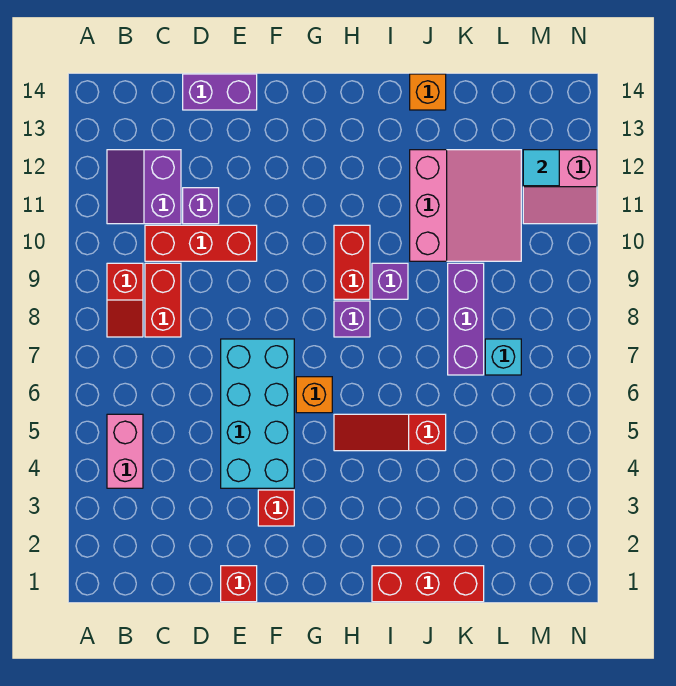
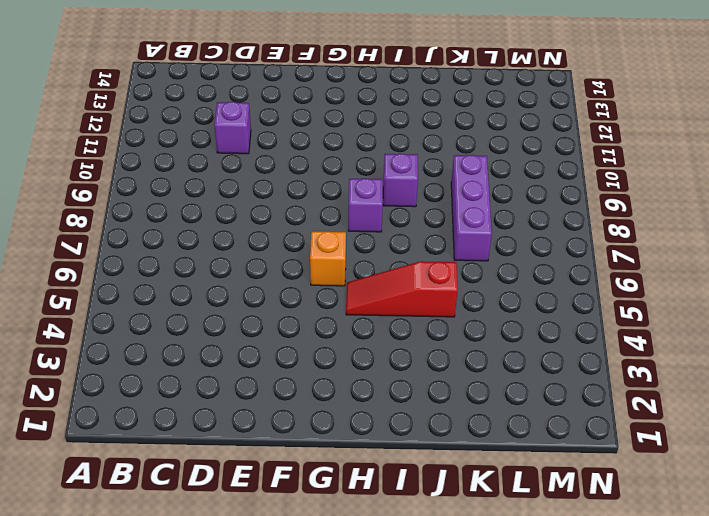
none -> pink brick B4:B5 level 1
none -> red slope B8:B9 level 1 top 9
none -> purple slope B11:C12 level 1 top C

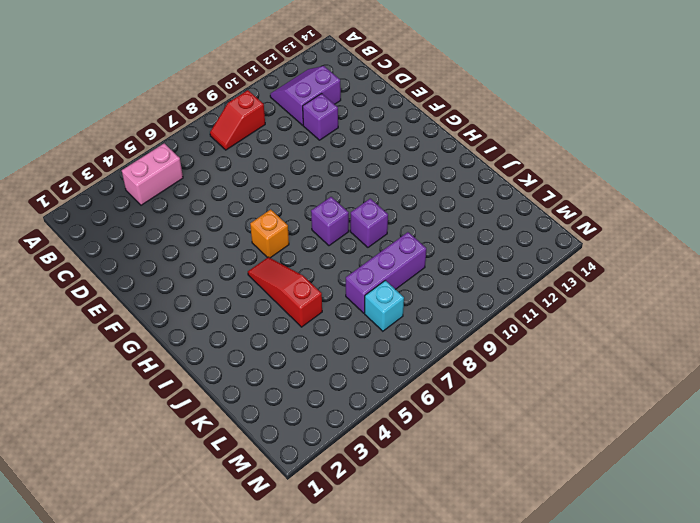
none -> red brick C8:C9 level 1
none -> red brick C10:E10 level 1
none -> purple brick D14:E14 level 1

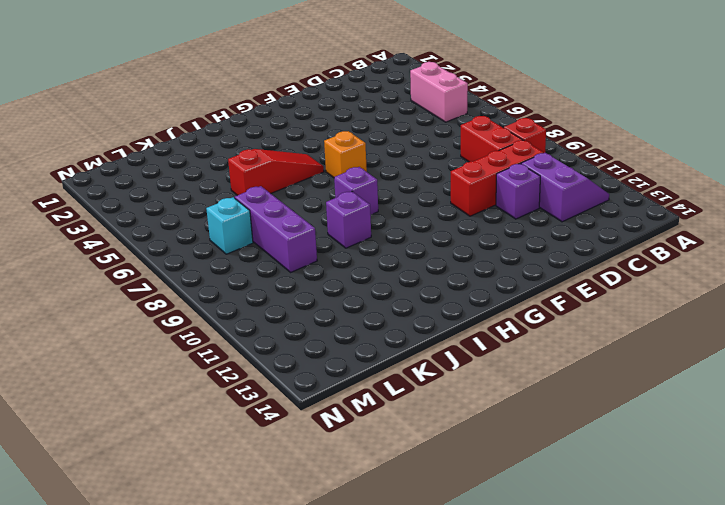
none -> purple brick D14:E14 level 1
none -> red brick E1 level 1
none -> cyan brick E4:F7 level 1

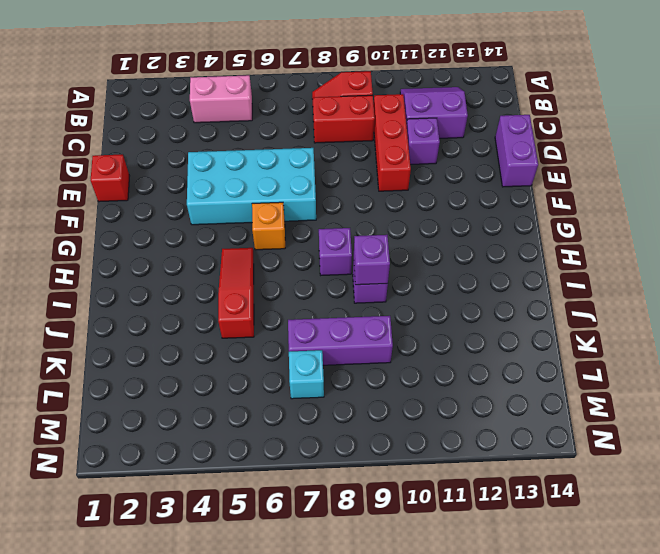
purple brick I9 level 2 -> none
none -> red brick F3 level 1
none -> red brick H9:H10 level 1
none -> red brick I1:K1 level 1

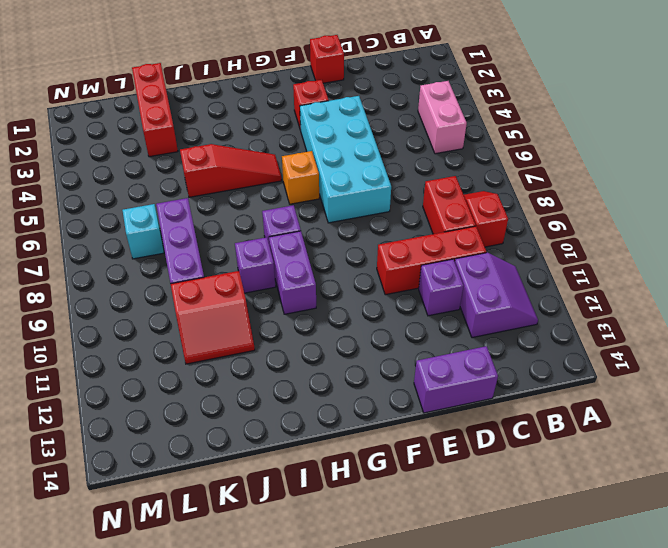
purple brick H9:H10 level 1 -> red brick H9:H10 level 1
red slope J10:K11 level 1 top 10 -> pink slope J10:L12 level 1 top J
red brick K1:K3 level 1 -> red brick I1:K1 level 1
none -> orange brick J14 level 1
none -> pink slope M11:N12 level 1 top 12
none -> cyan tile M12 level 2

